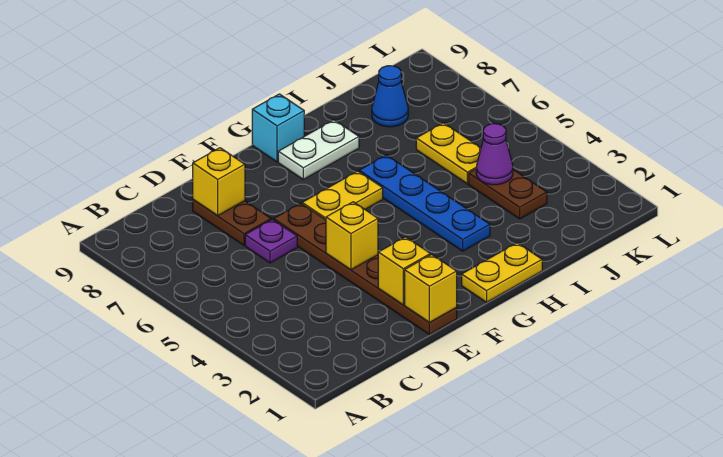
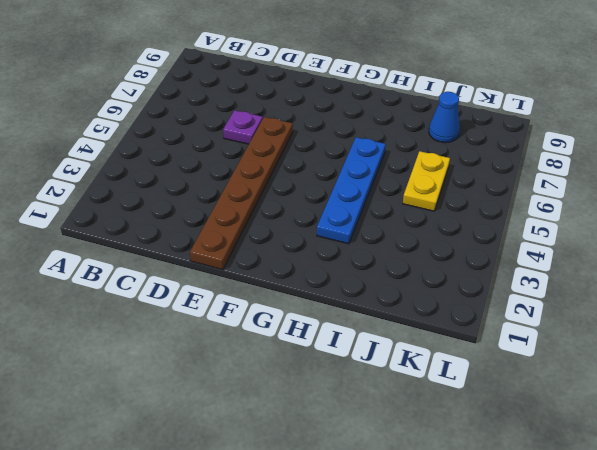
none -> brown plate D7:D8 level 1
none -> yellow plate F6:G6 level 1
none -> yellow plate G1:H1 level 1

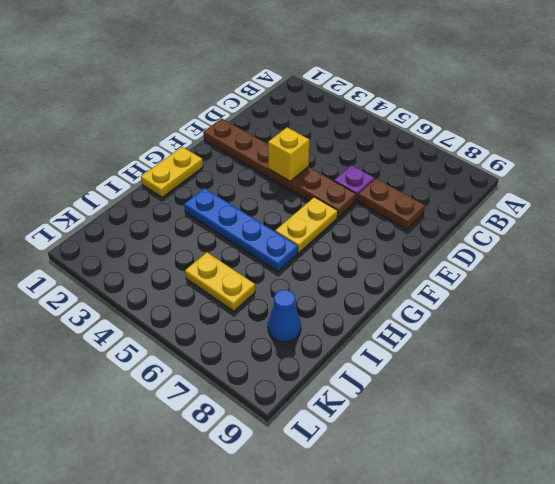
none -> white plate G8:H8 level 1
none -> cyan brick G9 level 1
none -> brown plate J3:J4 level 1

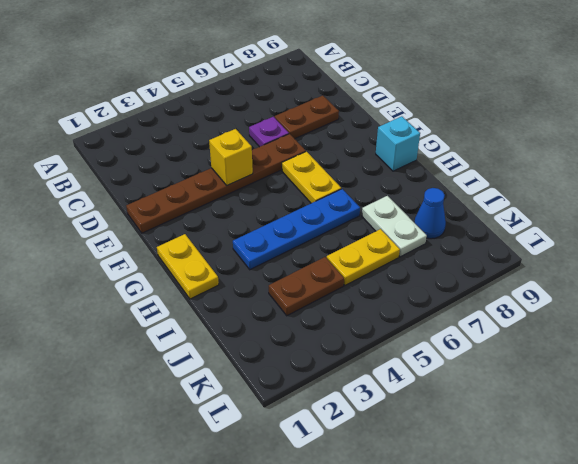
white plate I7:J7 level 1 -> white plate G8:H8 level 1
none -> yellow brick D8 level 2
none -> yellow brick E1 level 2
none -> yellow brick E2 level 2

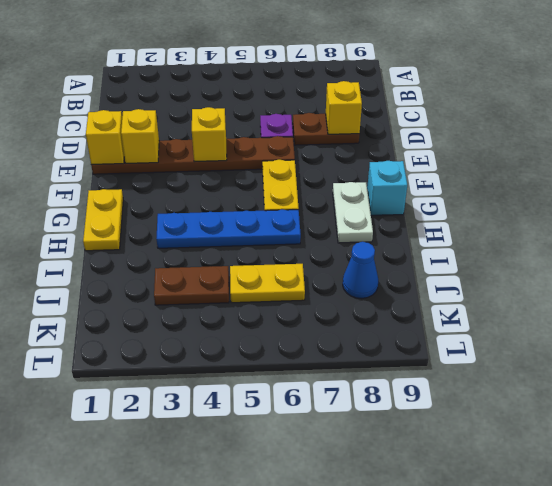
none -> purple cone J4 level 2

